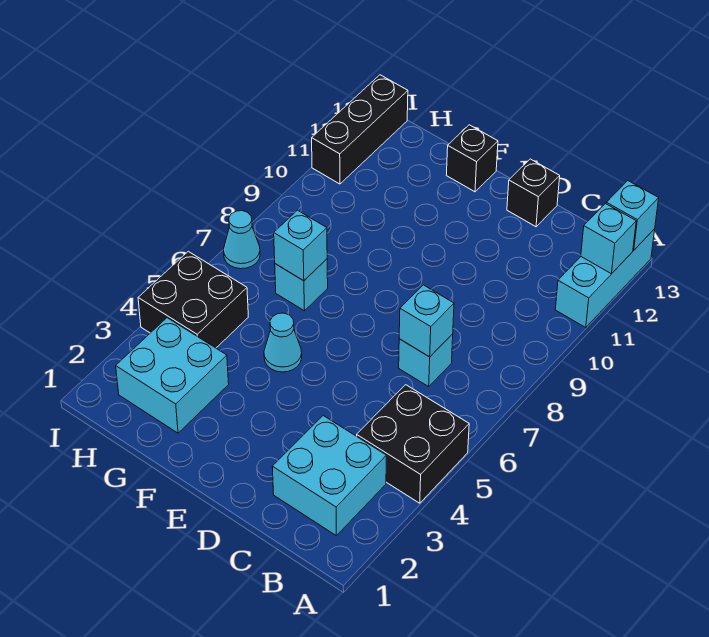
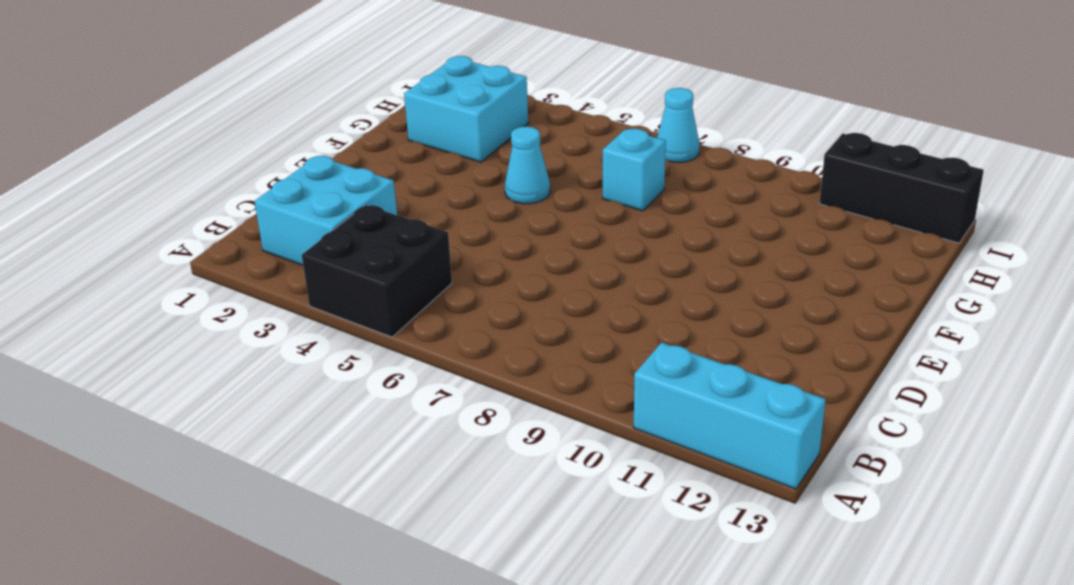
none -> cyan brick C7 level 1
none -> black brick D13 level 1
none -> black brick F13 level 1

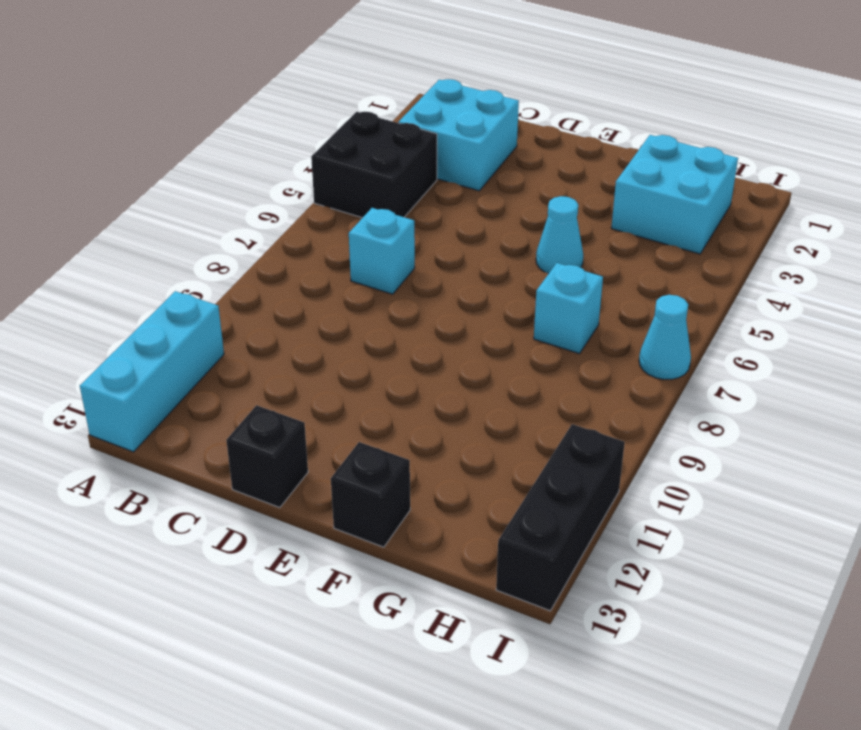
none -> black brick H4:I5 level 1
none -> cyan brick A12 level 2
none -> cyan brick A13 level 2

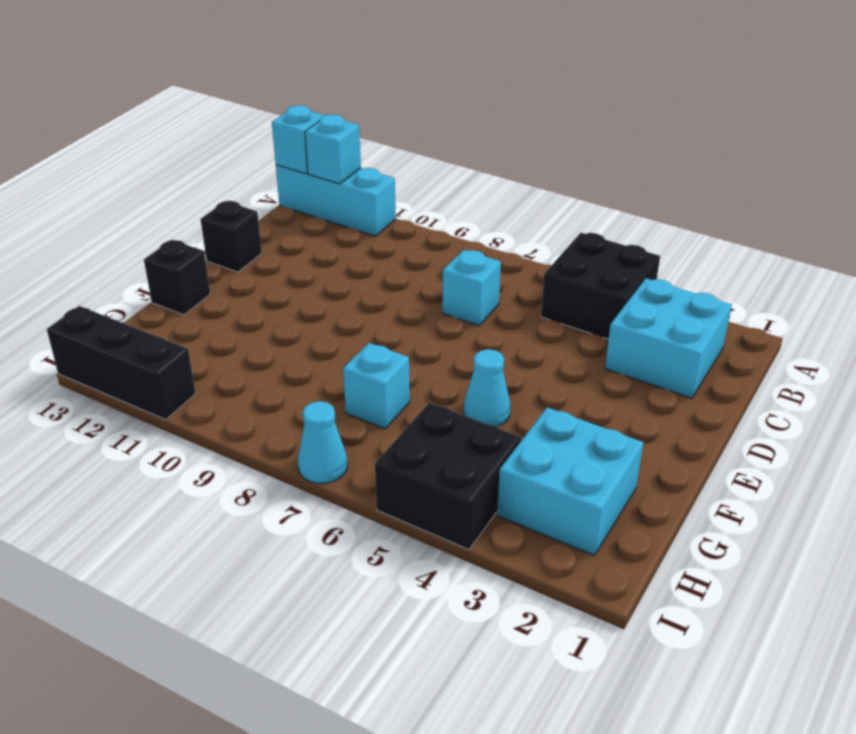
none -> cyan brick C7 level 2
none -> cyan brick G7 level 2

